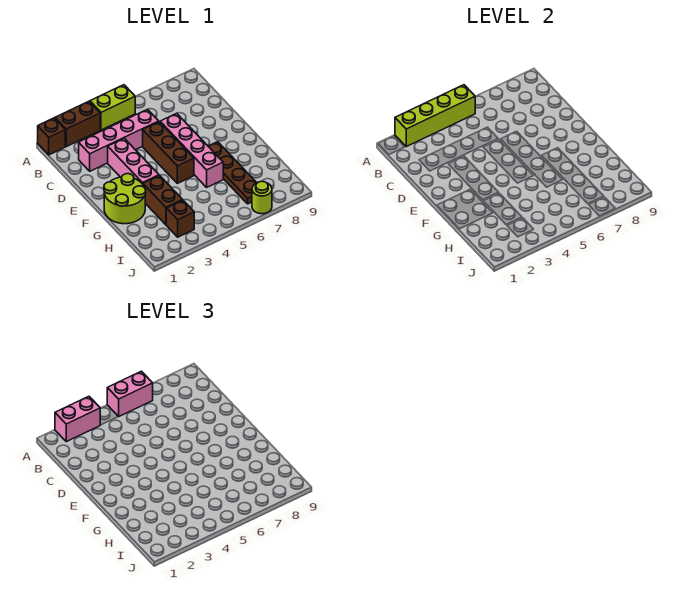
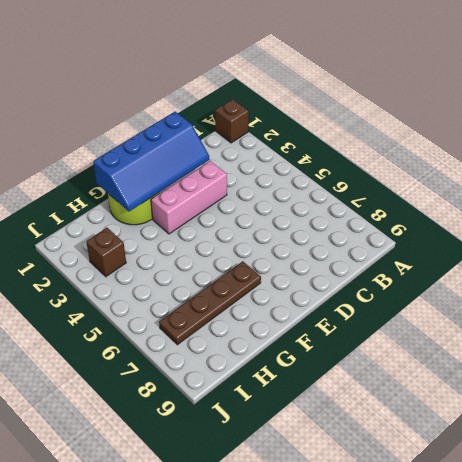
blue slope D1:G2 level 2 top 1 -> none
none -> brown brick A2:A3 level 1
none -> lime brick A4:A5 level 1
none -> pink brick C2:C5 level 1

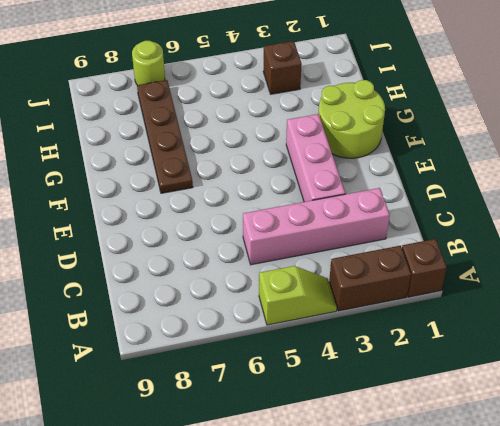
lime slope A4:A5 level 1 top 5 -> lime brick A4:A5 level 1
none -> brown brick D5:F5 level 1
none -> pink brick D6:G6 level 1
none -> brown brick G3:H3 level 1

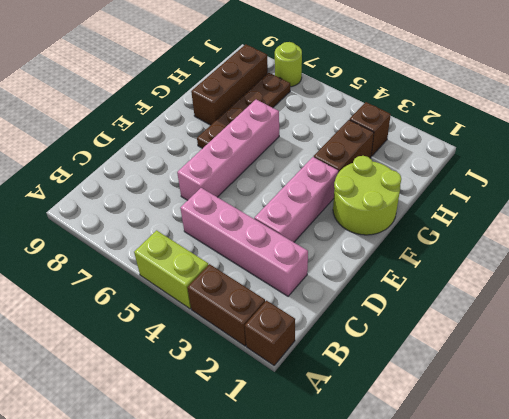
brown brick G8:I8 level 1 -> brown brick D5:F5 level 1
none -> lime brick A2:A5 level 2
none -> pink brick A2:A3 level 3
none -> pink brick A5:A6 level 3

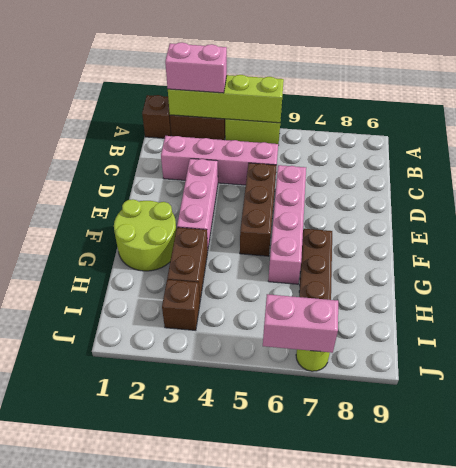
pink brick J6:J7 level 2 -> pink brick A5:A6 level 3

